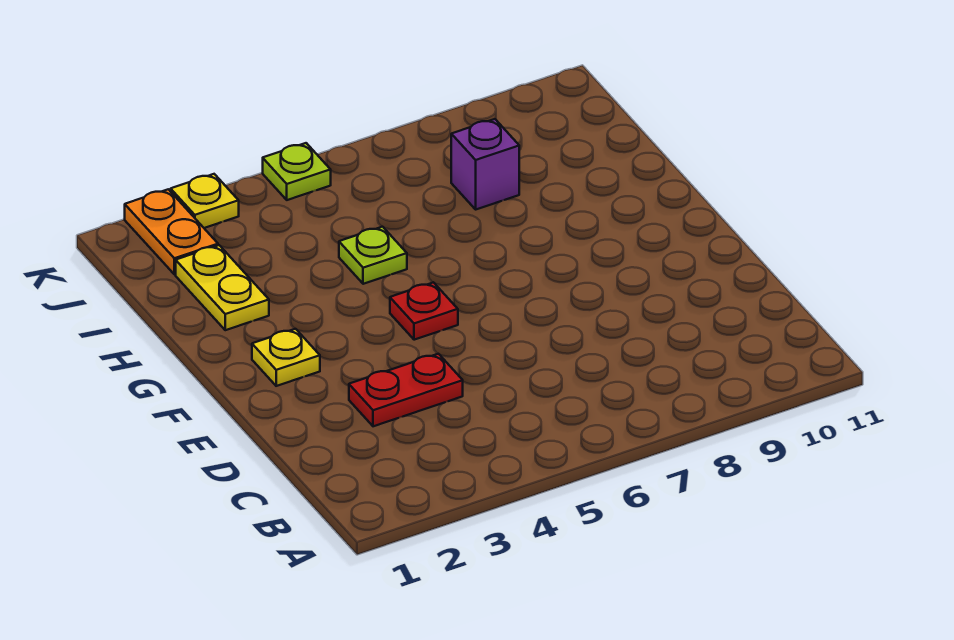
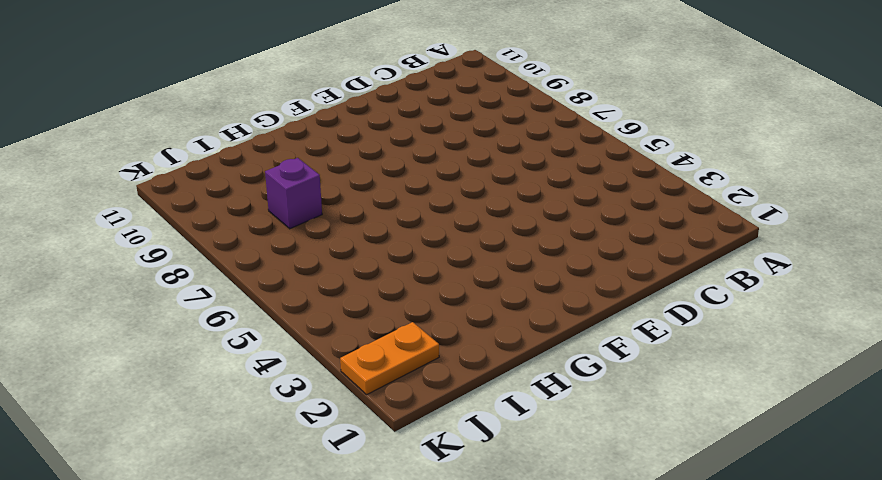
none -> red plate D3:D4 level 1
none -> yellow plate F2 level 1

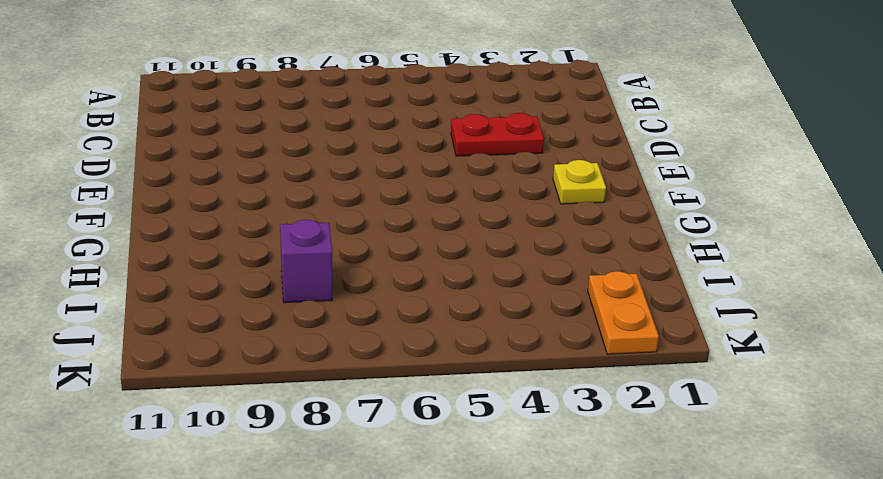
none -> red plate F5 level 1
none -> yellow plate H2:I2 level 1

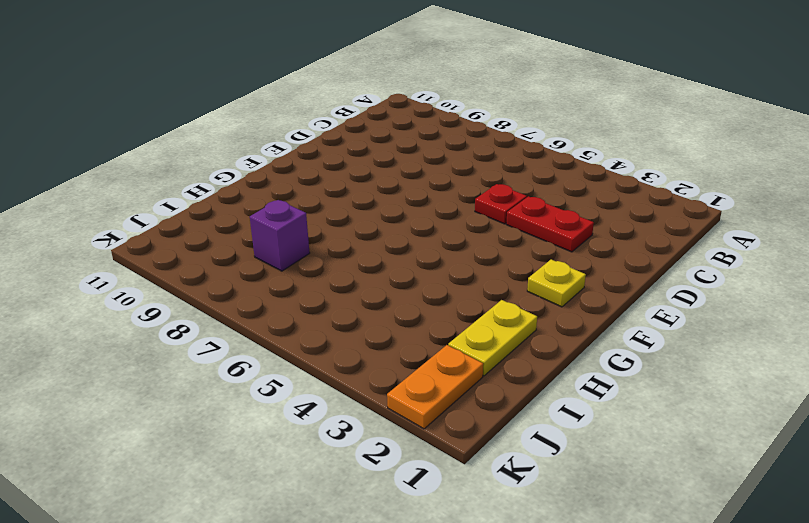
red plate D5 level 1 -> red plate F5 level 1
none -> lime plate H5 level 1
none -> yellow plate K3 level 1

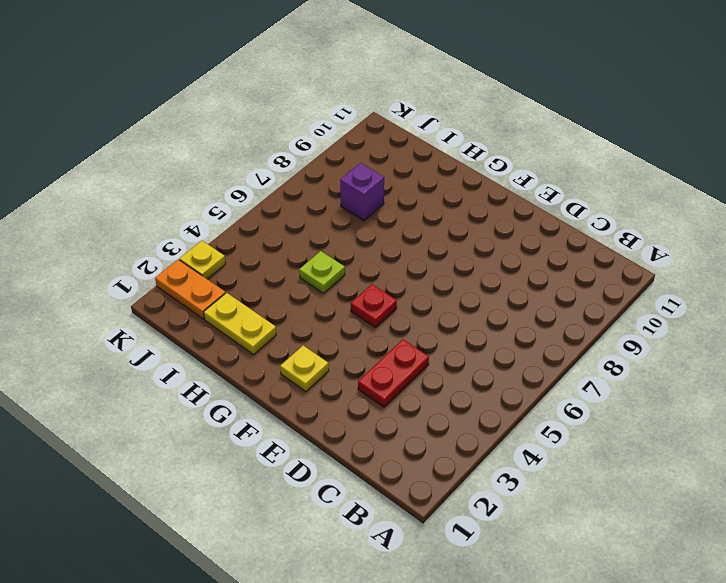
none -> lime plate K5 level 1

